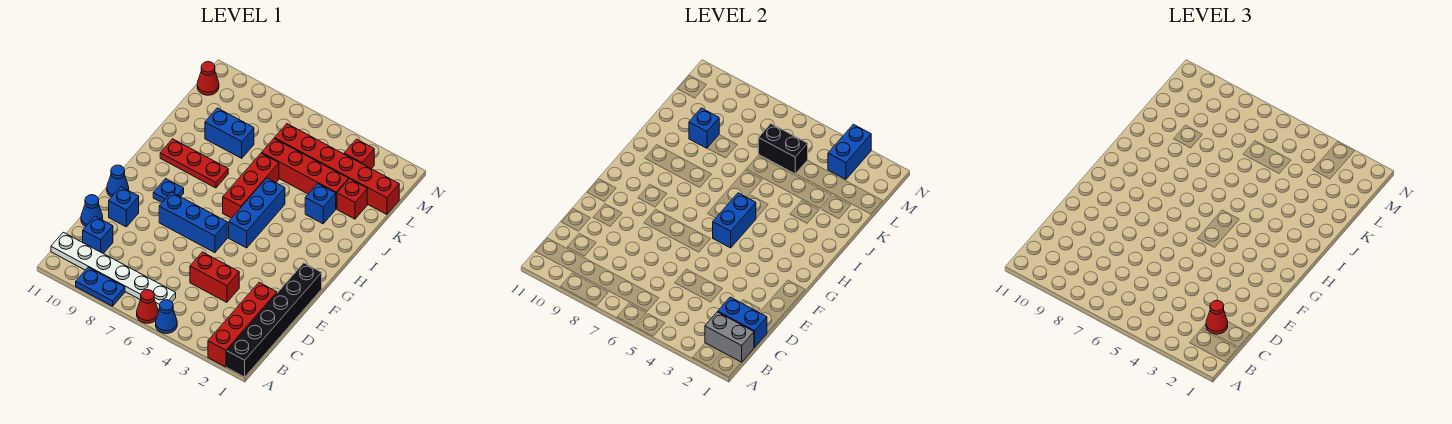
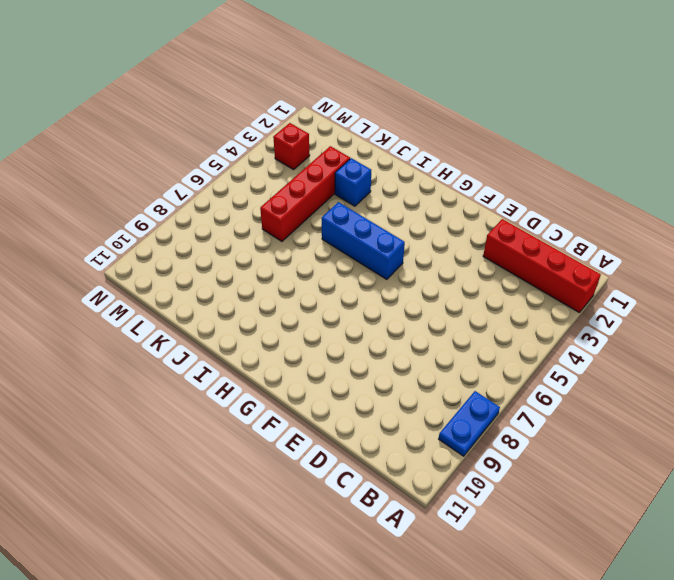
none -> black brick A1:F1 level 1
none -> blue cone A5 level 1
none -> red cone A6 level 1
none -> white plate B6:B11 level 1

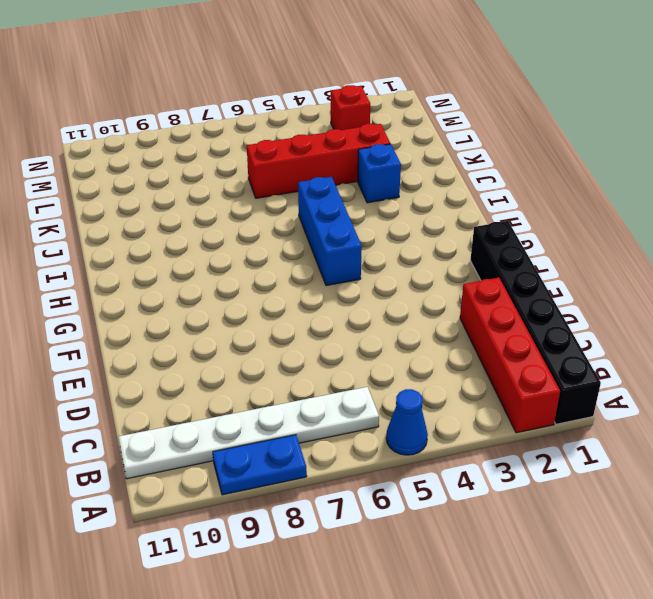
none -> red cone A6 level 1
none -> blue brick C10 level 1
none -> red brick D4:D5 level 1
none -> blue cone D11 level 1

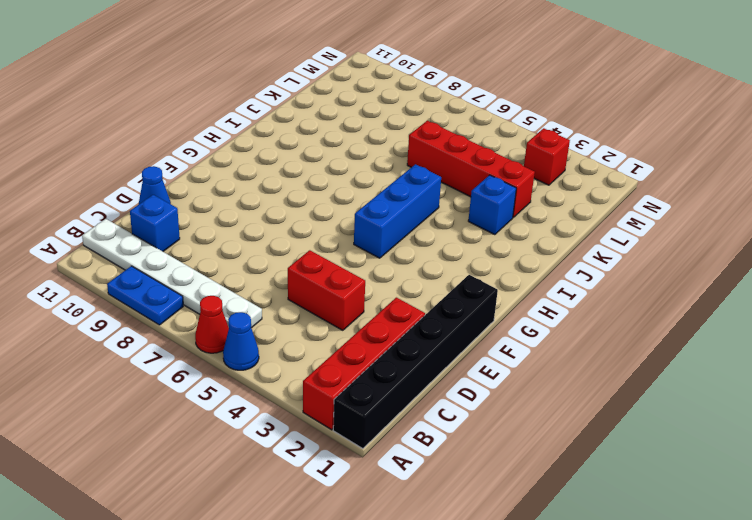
none -> blue brick E10 level 1
none -> blue brick F6:F8 level 1
none -> blue cone F11 level 1
none -> blue plate G9 level 1

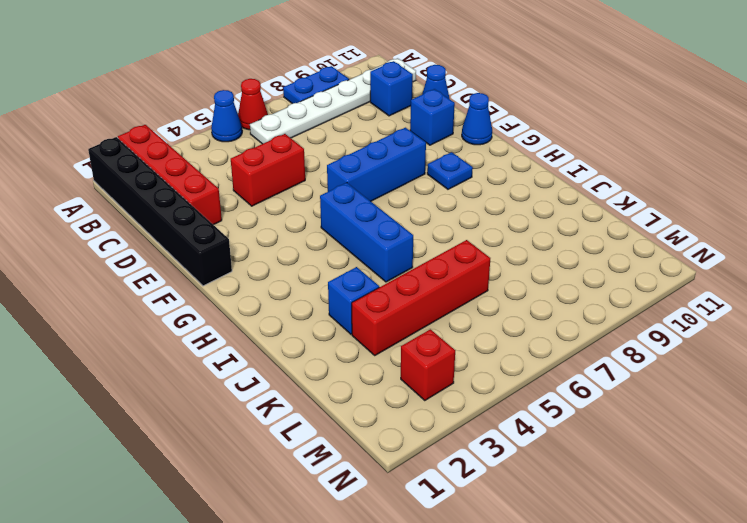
none -> red brick H6:J6 level 1
none -> red plate I8:I10 level 1
none -> red brick K2 level 1
none -> blue brick K8:K9 level 1

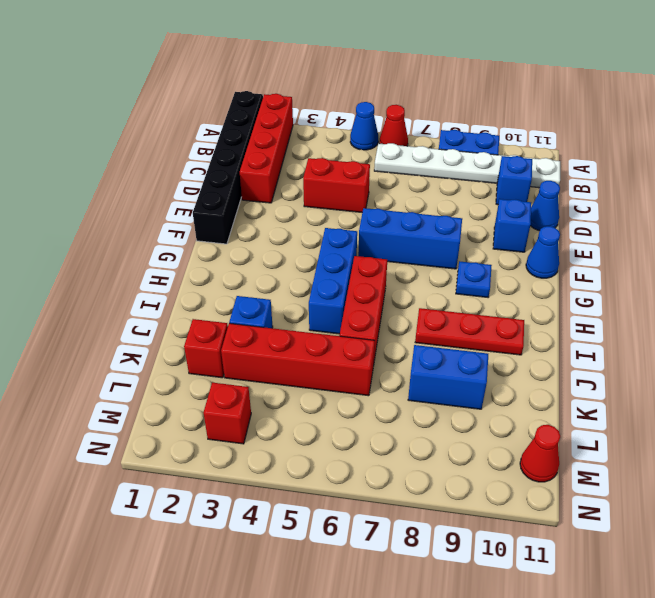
none -> red brick L1:L6 level 1
none -> grey brick B1:B2 level 2
none -> blue brick C1:C2 level 2
none -> blue brick G5:H5 level 2

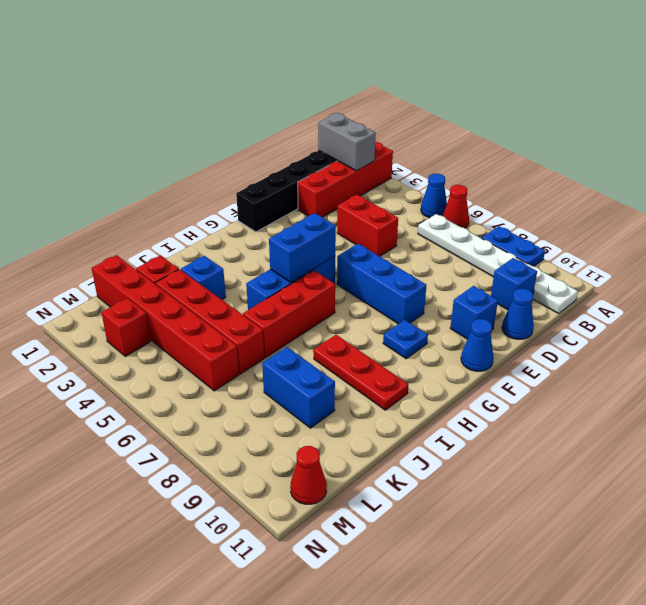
none -> blue brick C1:C2 level 2
none -> blue brick K9 level 2
none -> black brick L5:L6 level 2
none -> blue brick M3:N3 level 2

